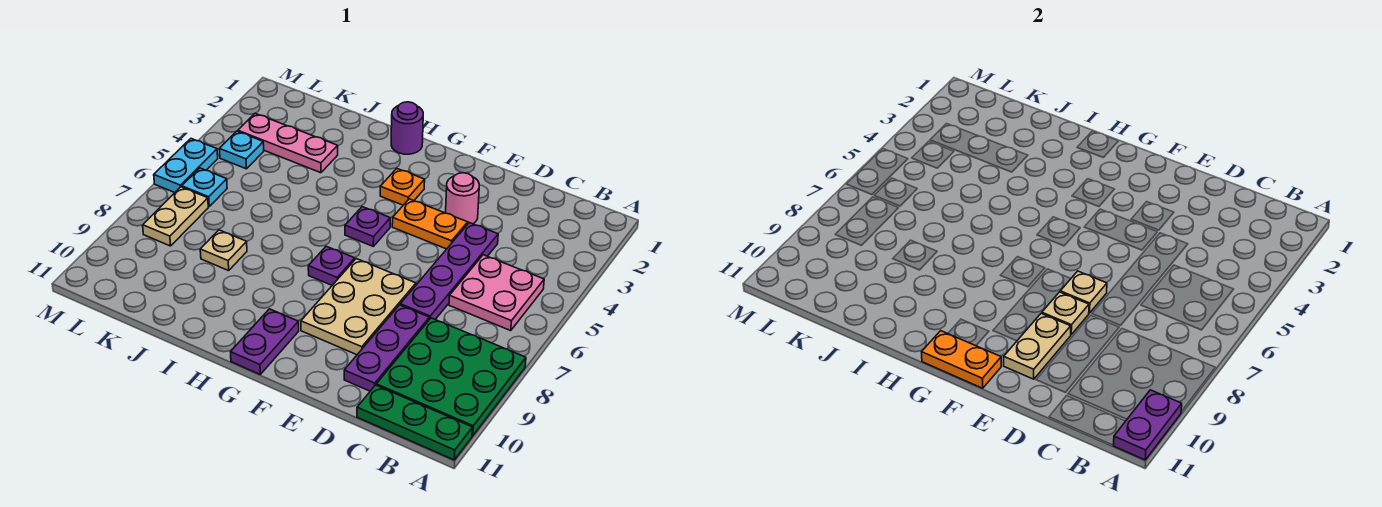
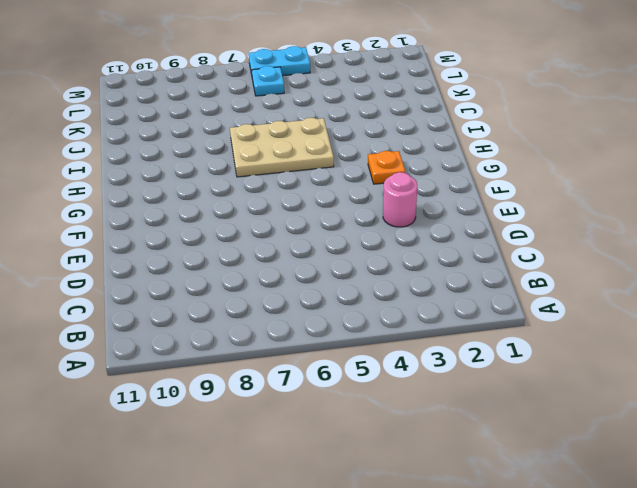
tan plate H5:I7 level 1 -> tan plate E7:F9 level 1
none -> green plate A8:C10 level 1
none -> green plate A11:C11 level 1
none -> pink plate B5:C6 level 1

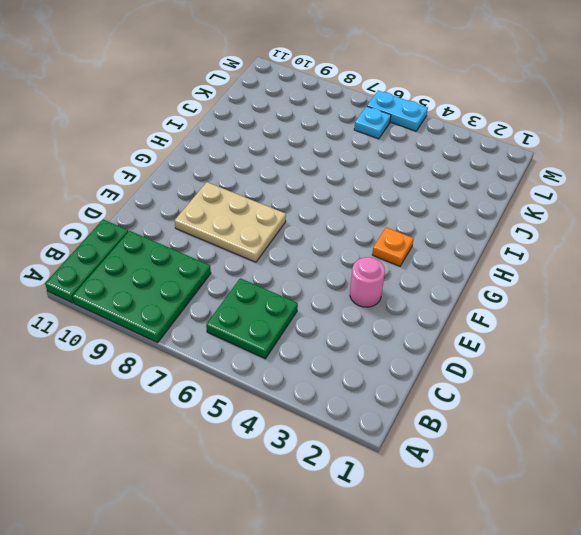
green plate B5:C6 level 1 -> pink plate B5:C6 level 1
none -> purple plate D4:D7 level 1
none -> purple plate D8:D10 level 1
none -> orange plate E4:F4 level 1

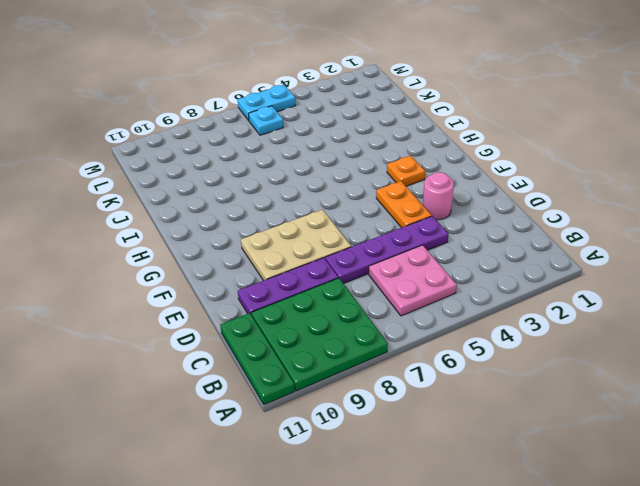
none -> purple plate G5 level 1
none -> purple plate G7 level 1
none -> purple plate G10:G11 level 1

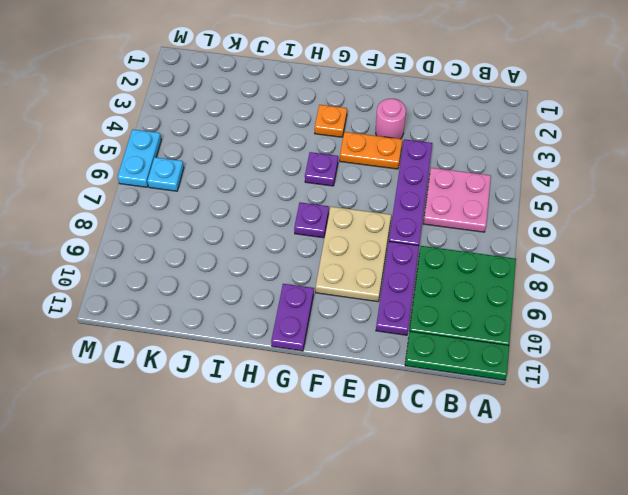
none -> purple round brick H1 level 1
none -> pink plate J3:L3 level 1
none -> tan plate J8 level 1

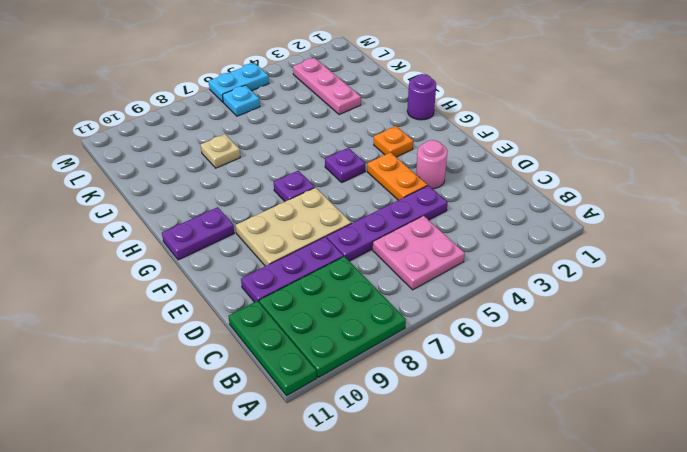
none -> cyan plate L4 level 1
none -> tan plate L7:L8 level 1
none -> purple plate A10:A11 level 2

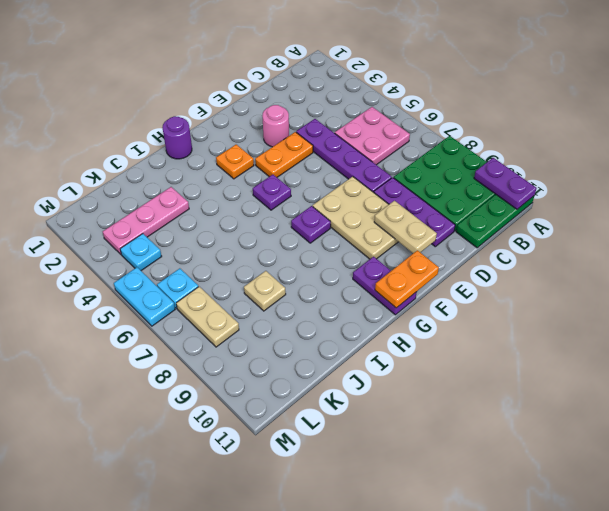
none -> tan plate E7 level 2
none -> tan plate E8 level 2

